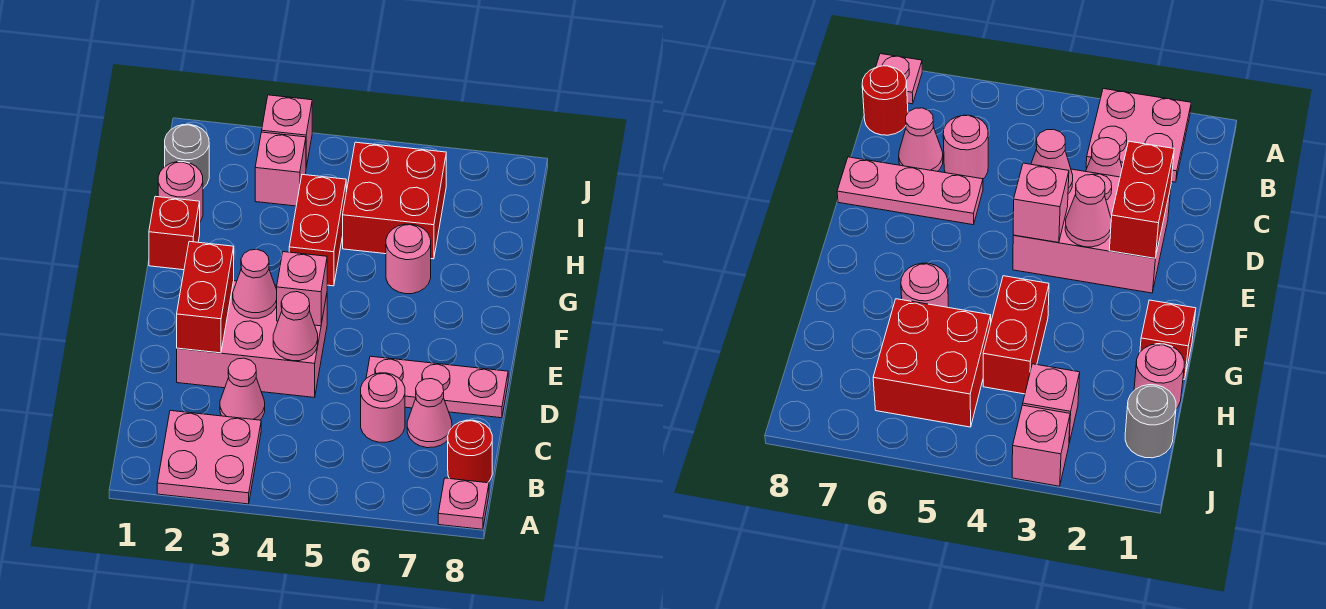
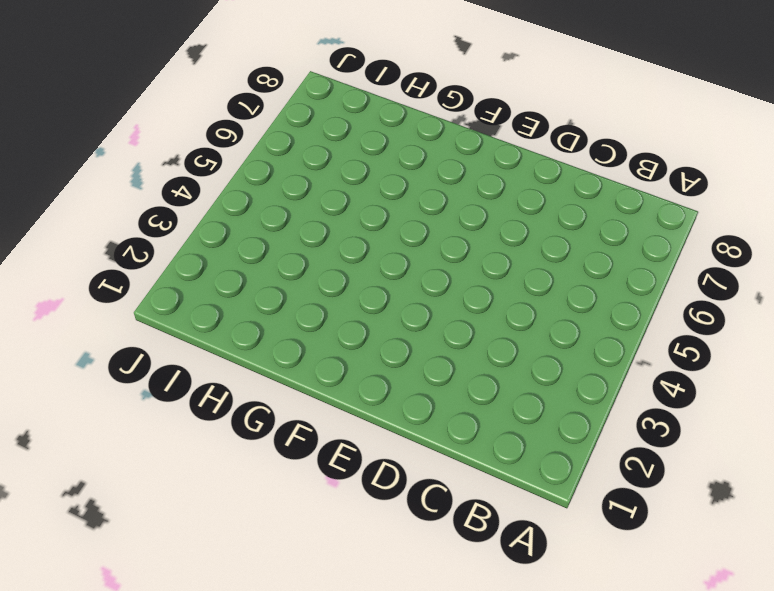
none -> pink plate A2:B3 level 1
none -> pink plate A8 level 1
none -> red round brick B8 level 1

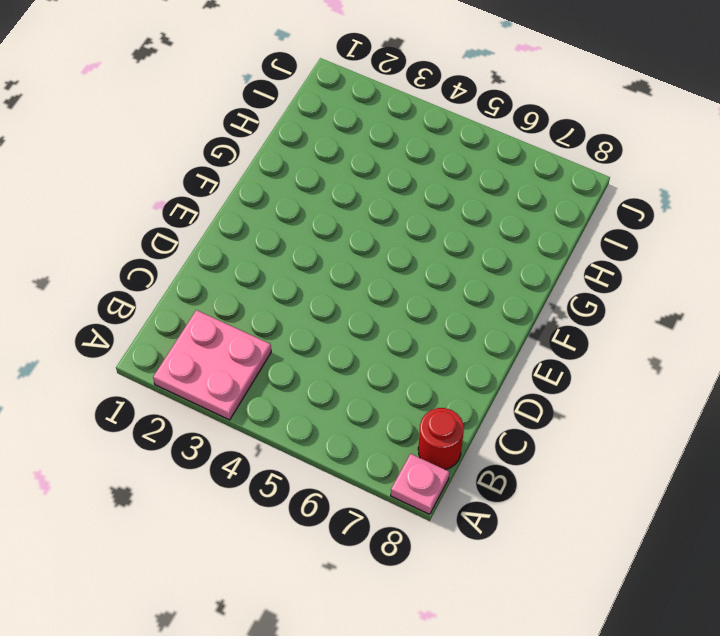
none -> pink cone C3 level 1
none -> pink round brick C6 level 1
none -> pink cone C7 level 1

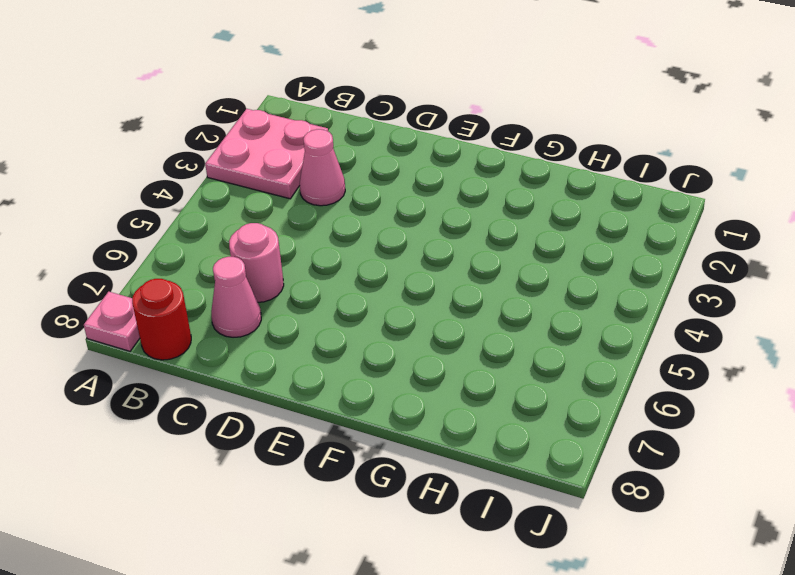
none -> pink brick D2:E4 level 1
none -> pink plate D6:D8 level 1
none -> red brick G1 level 1

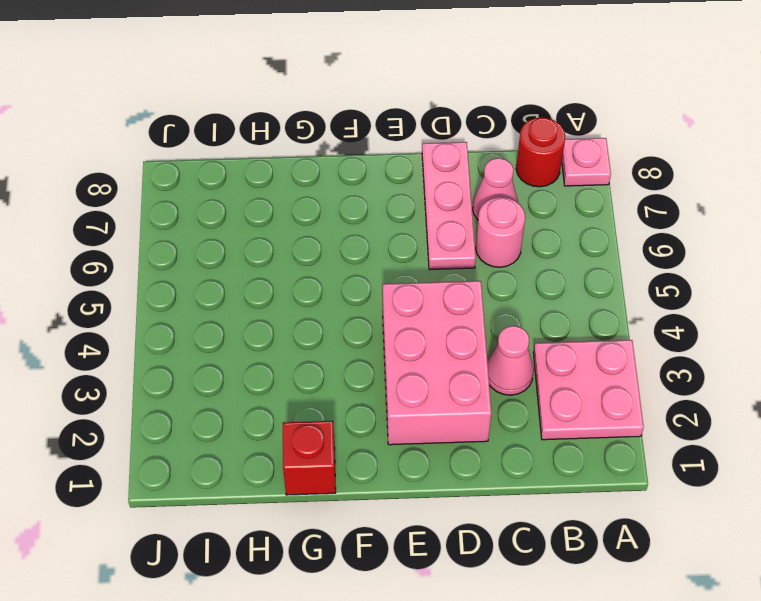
none -> red brick G4:H4 level 1
none -> pink round brick G6 level 1
none -> pink round brick H1 level 1

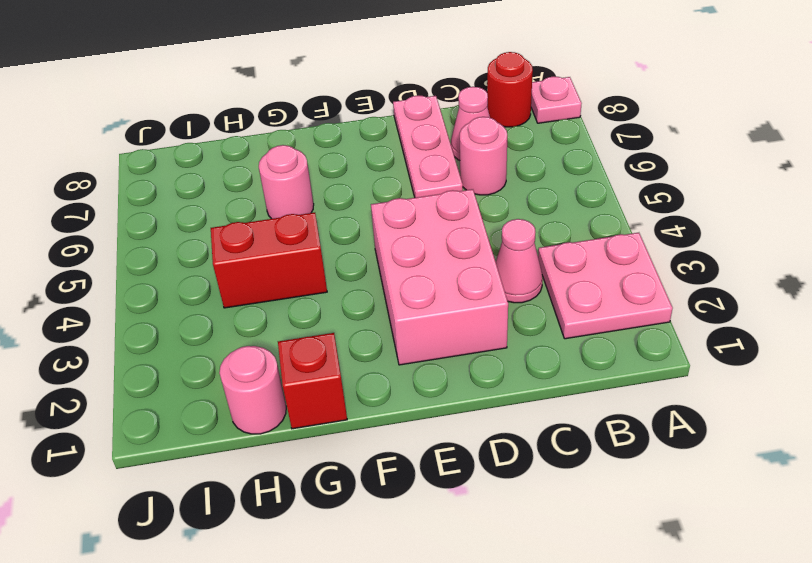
none -> red brick H5:I6 level 1
none -> grey round brick I1 level 1
none -> pink brick I3 level 1

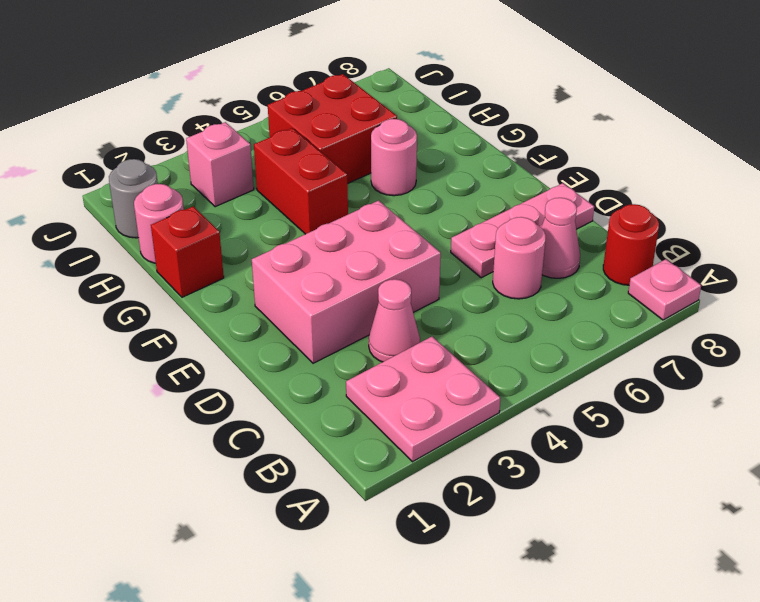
none -> pink brick J3 level 1
none -> red brick D2:E2 level 2
none -> pink cone D4 level 2

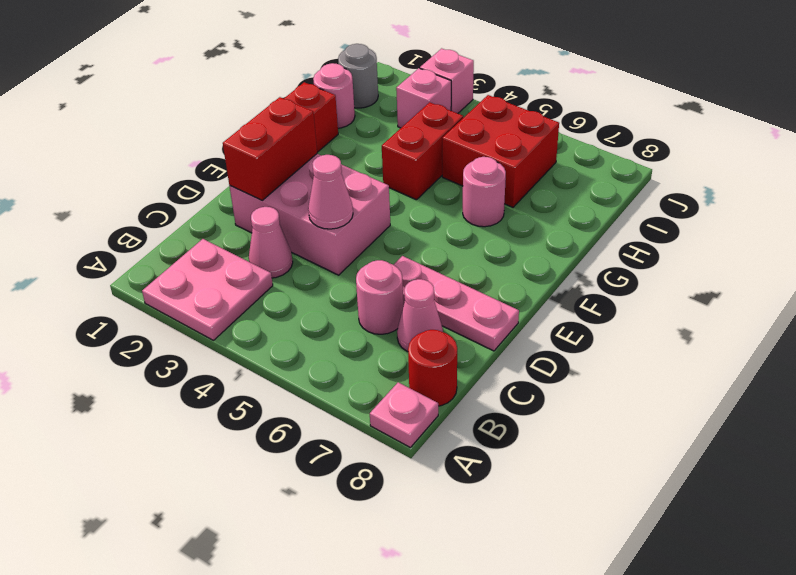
none -> pink cone E3 level 2
none -> pink brick E4 level 2

